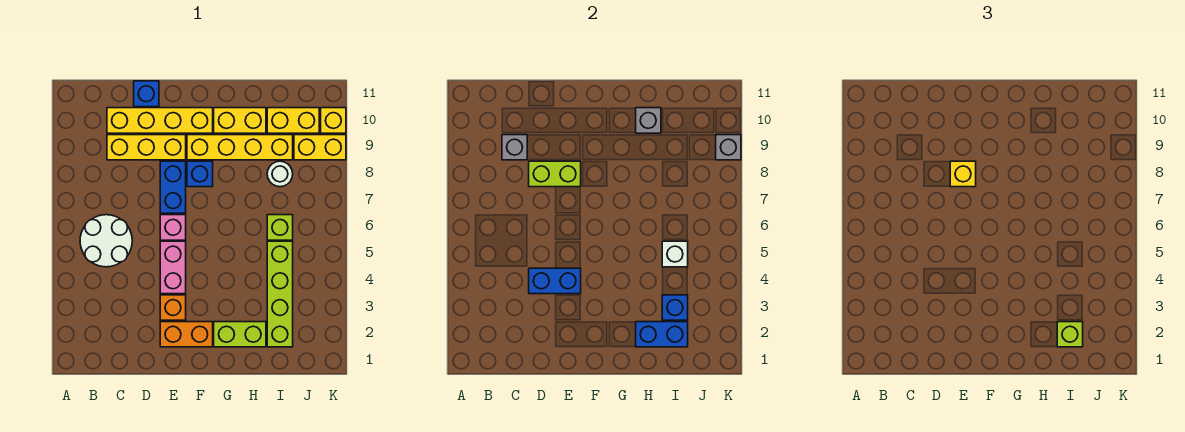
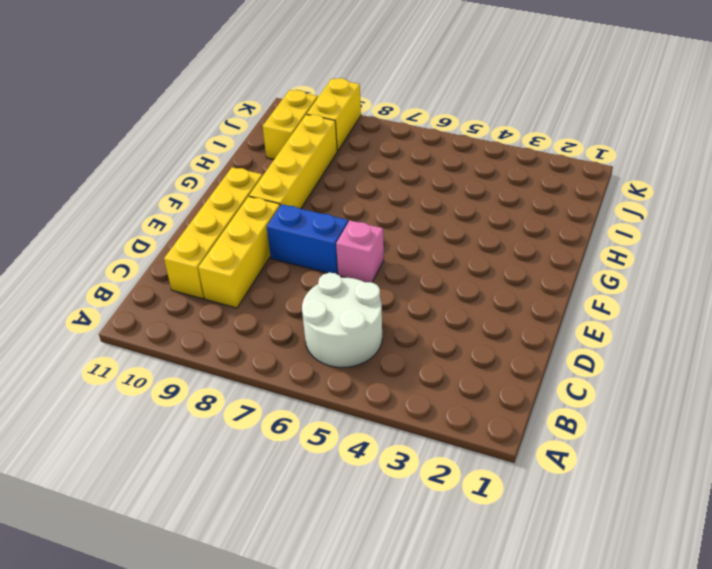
none -> blue brick D11 level 1
none -> orange brick E2:F2 level 1
none -> orange brick E3 level 1

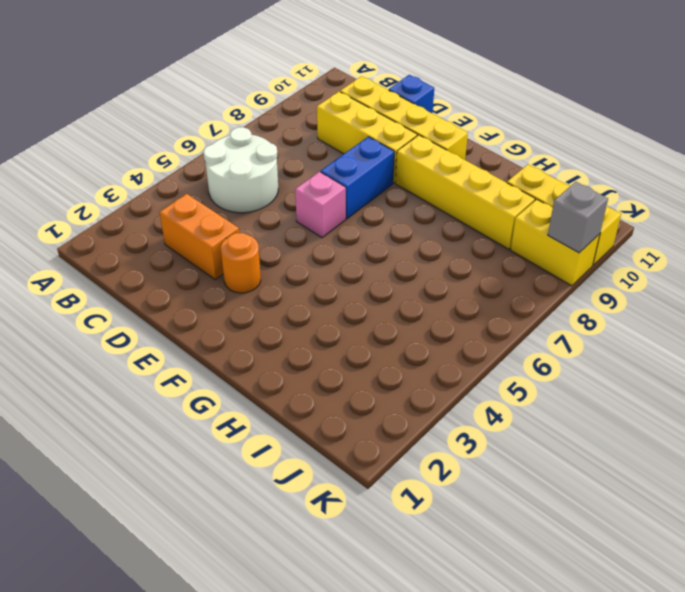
orange brick C3:D3 level 1 -> orange brick E2:F2 level 1
orange round brick E3 level 1 -> orange brick E3 level 1
none -> pink brick E4:E5 level 1
none -> blue brick F8 level 1
none -> lime brick G2:H2 level 1

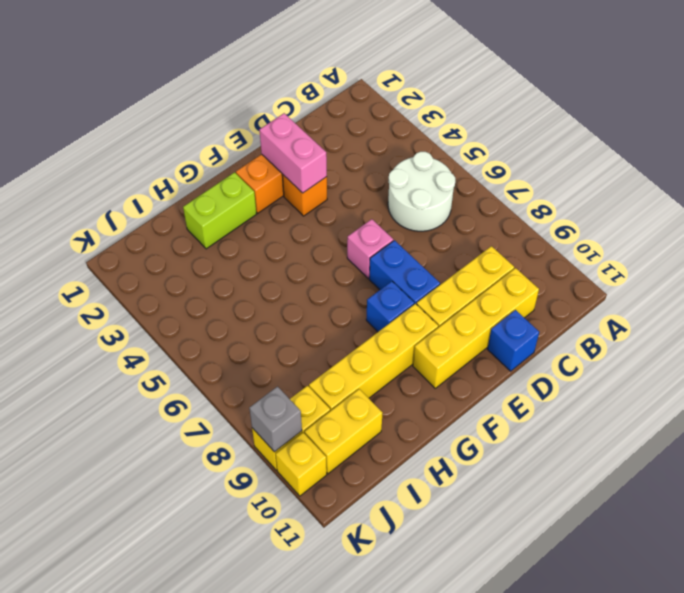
pink brick E2:E3 level 2 -> pink brick E4:E5 level 1
none -> yellow brick G10:H10 level 1
none -> lime brick I2:I5 level 1
none -> lime brick I6 level 1

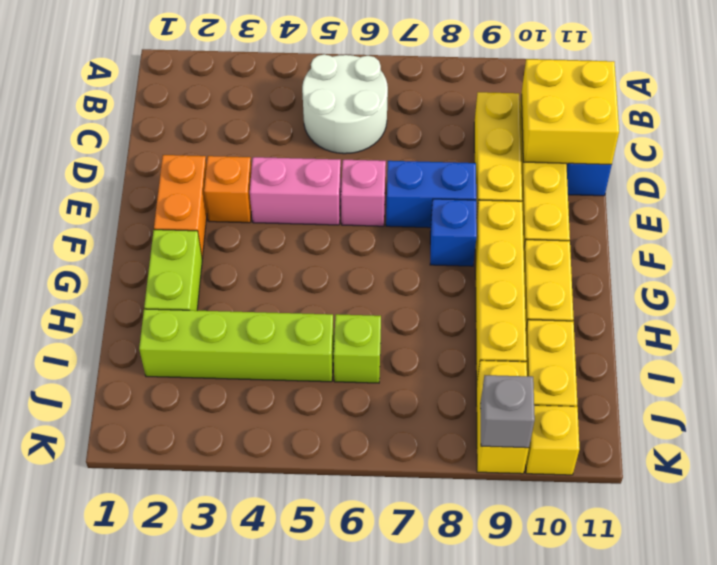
yellow brick C10:D11 level 2 -> none
none -> white round brick I8 level 1
none -> grey brick C9 level 2
none -> blue brick D4:E4 level 2

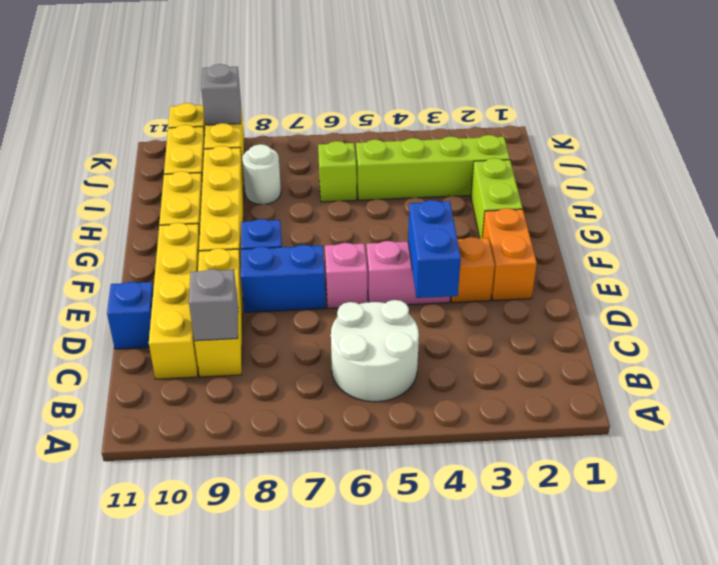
none -> lime brick D8:E8 level 2
none -> blue brick H2:I2 level 2
none -> grey brick H10 level 2

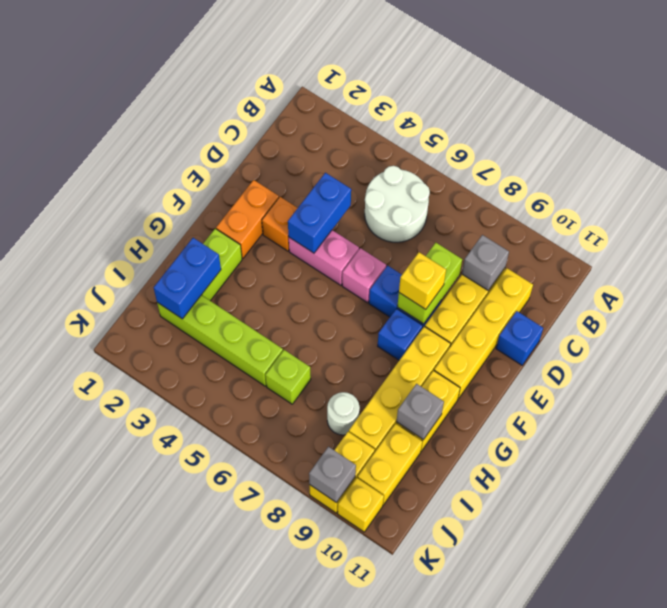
none -> blue brick I3 level 2
none -> white brick I5 level 2
none -> lime brick I2 level 3

